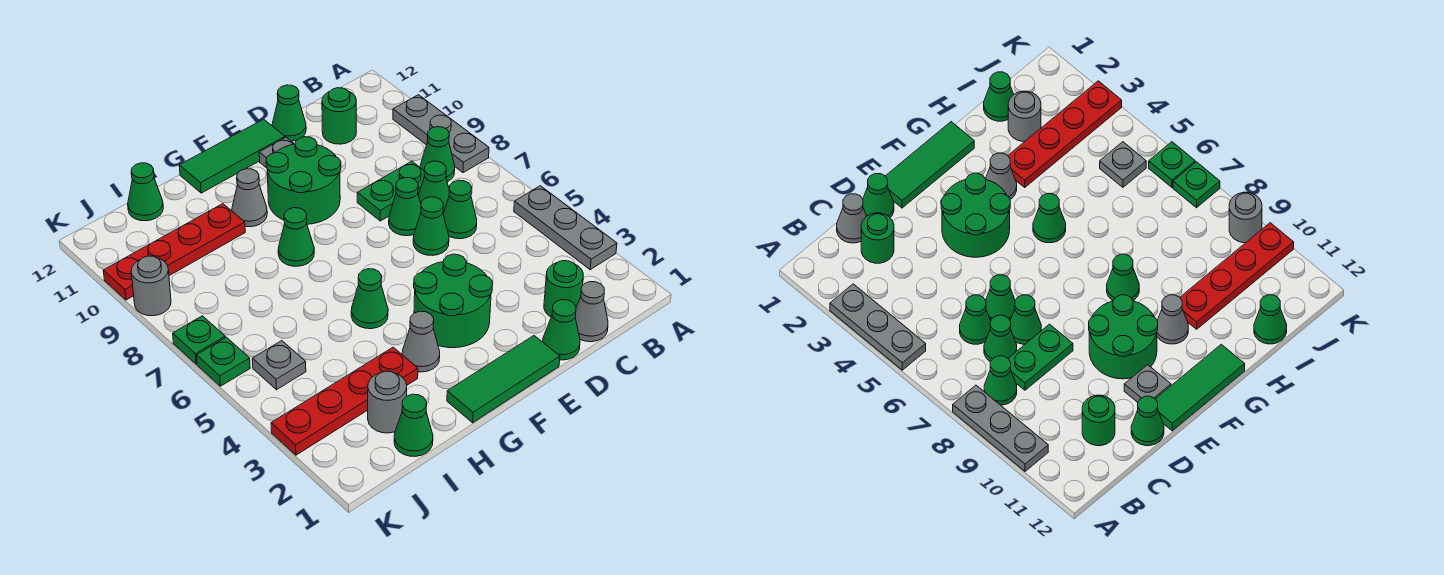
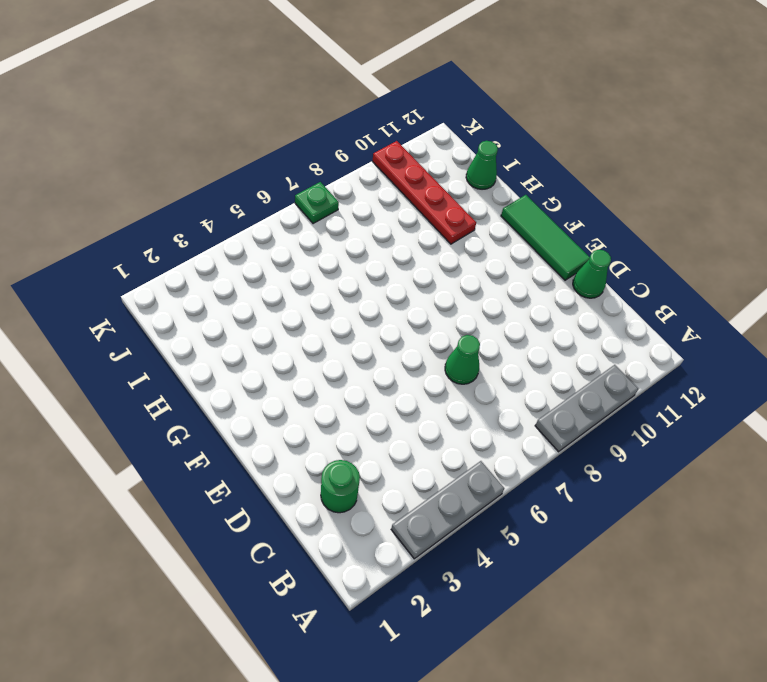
none -> green cone B8 level 1
none -> grey cone C1 level 1
none -> green cone C6 level 1
none -> green cone C7 level 1

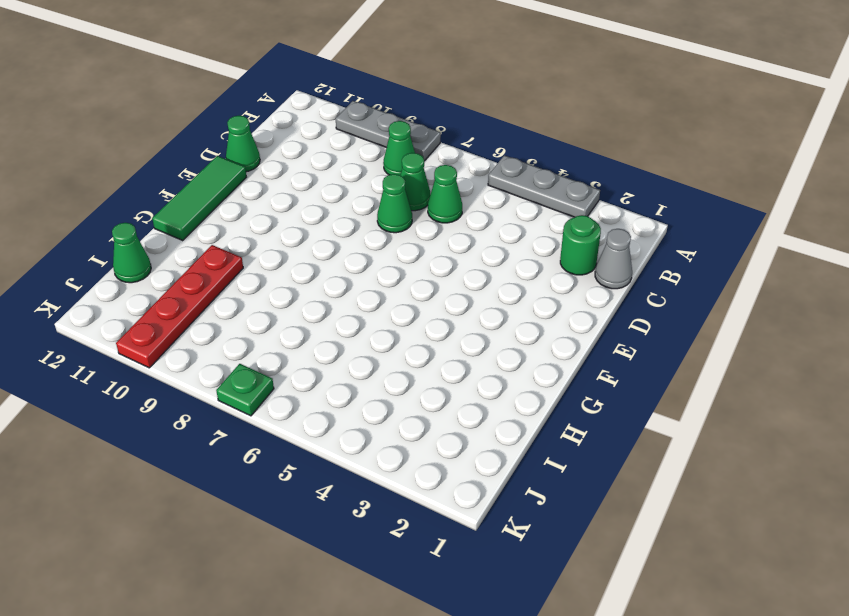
none -> green plate C8:D8 level 1
none -> green round brick C11 level 1
none -> green cone D1 level 1
none -> green cone D6 level 1

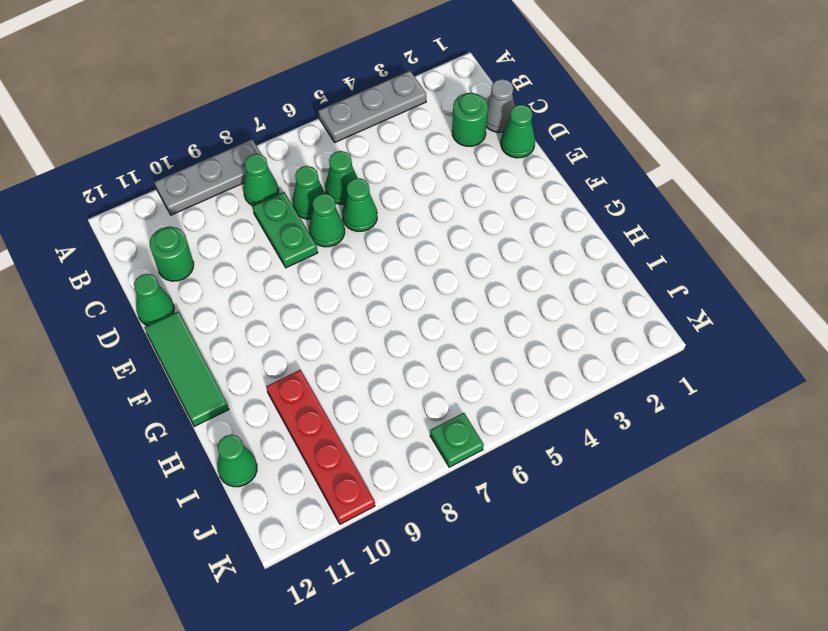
none -> green tile E1:G1 level 1
none -> green round brick E3:F4 level 1
none -> green round brick E9:F10 level 1
none -> grey plate E11 level 1

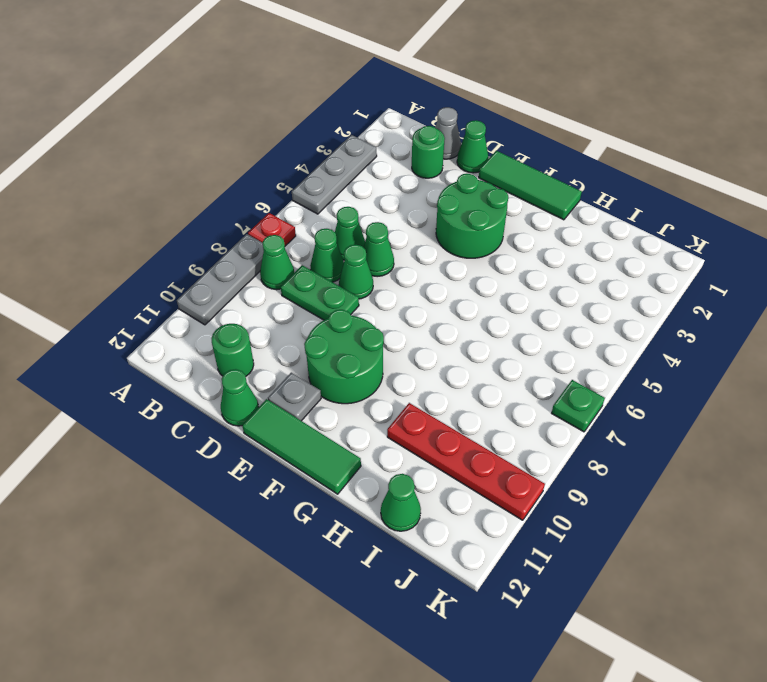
red plate A7 level 1 -> none
none -> grey cone G3 level 1
none -> green cone G5 level 1
none -> green cone G8 level 1
none -> grey cone G10 level 1

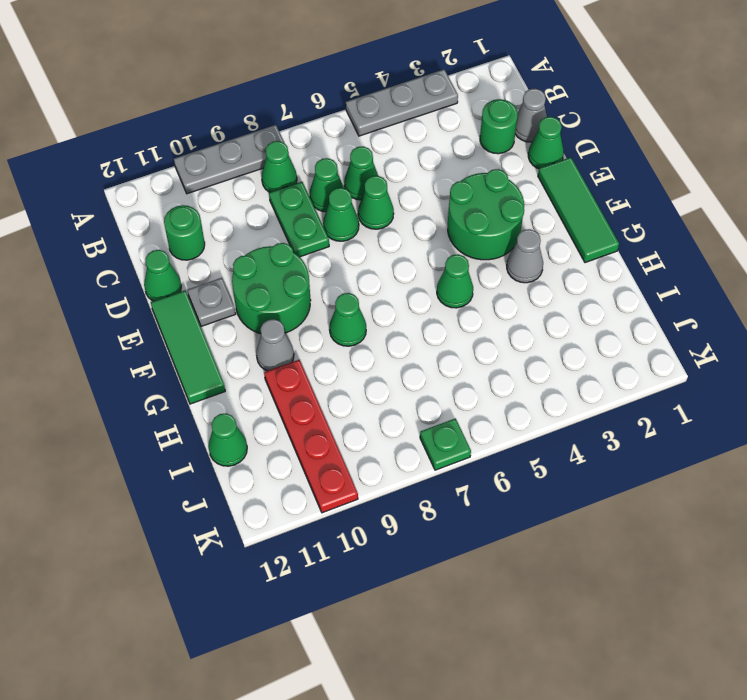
none -> red plate H3:K3 level 1
none -> green cone I1 level 1
none -> grey round brick I2 level 1
none -> grey plate J5 level 1

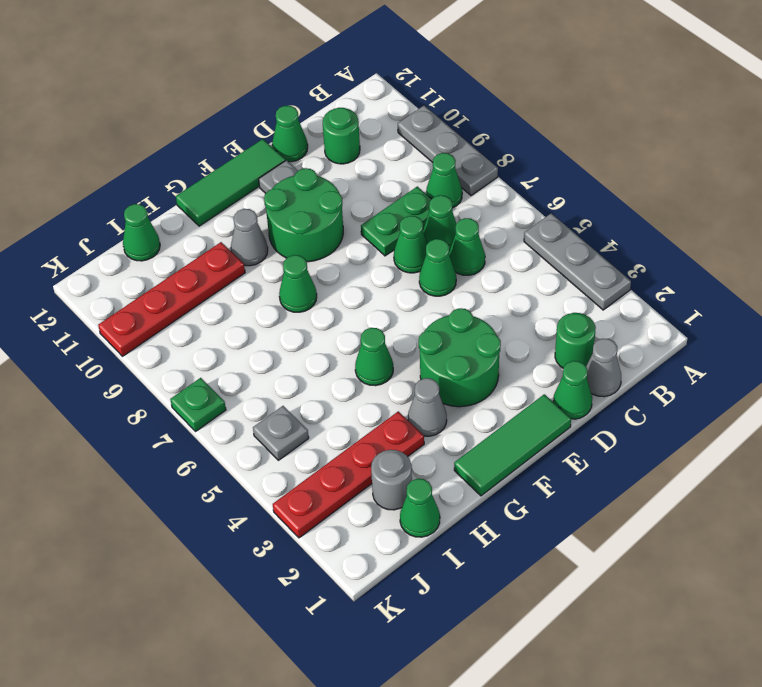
none -> green plate K6 level 1
none -> grey round brick K9 level 1

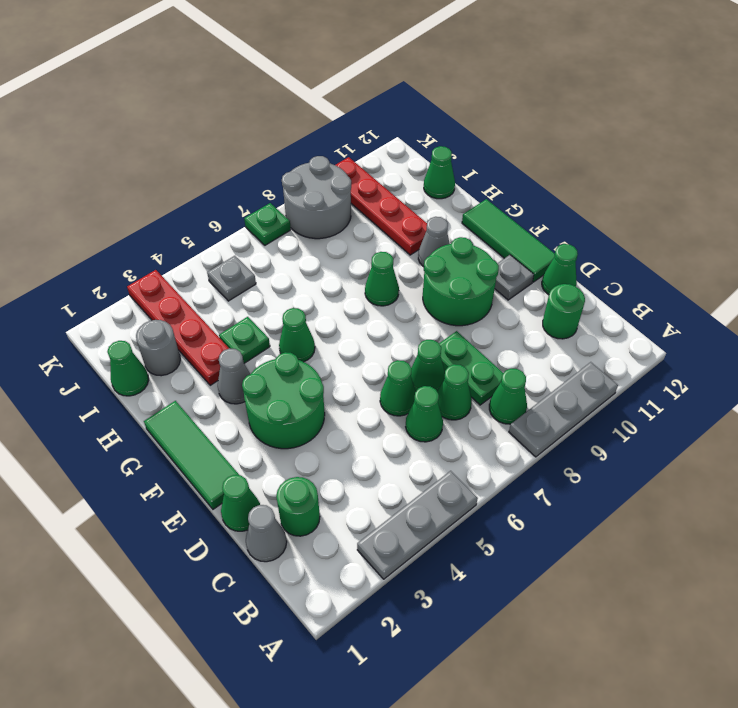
green plate H4 level 1 -> green plate K6 level 1
grey round brick J8:K9 level 1 -> grey round brick K9 level 1

